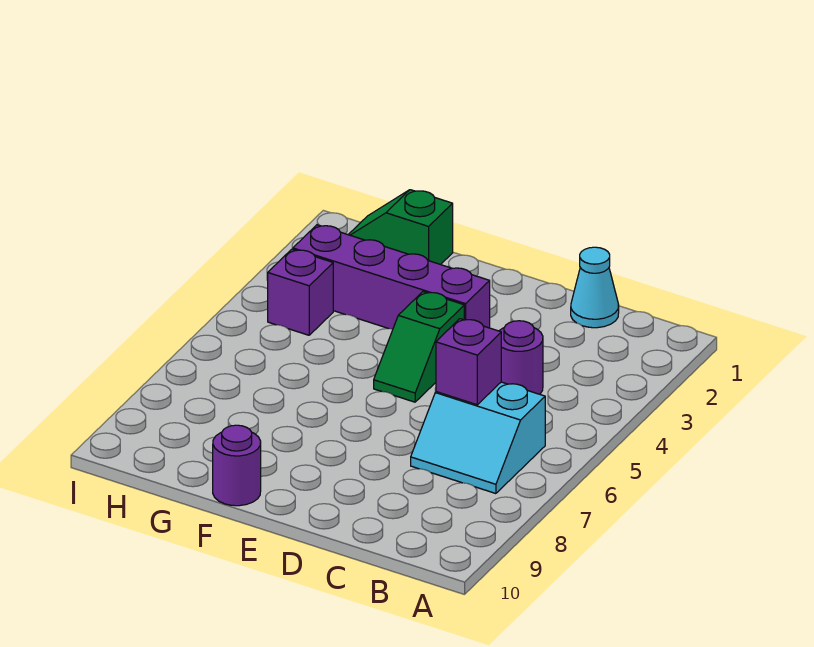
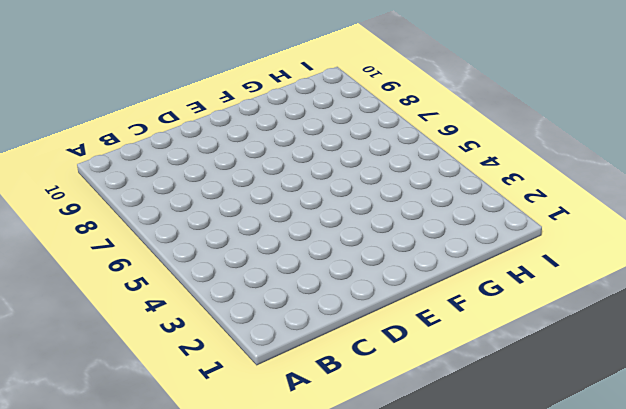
none -> cyan slope B6:C7 level 1 top 6
none -> cyan cone C1 level 1

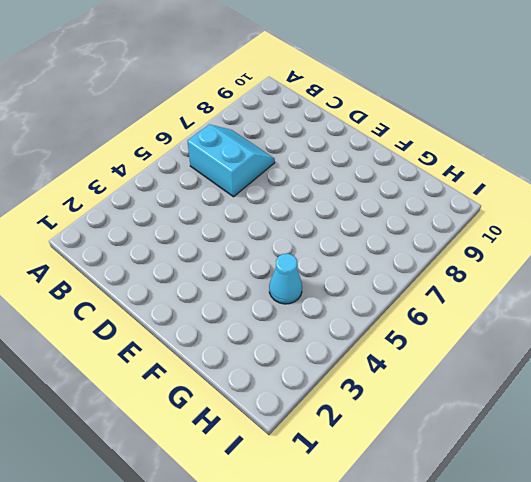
cyan cone G4 level 1 -> cyan cone C1 level 1
none -> purple round brick C4 level 1
none -> purple brick E3:H3 level 1

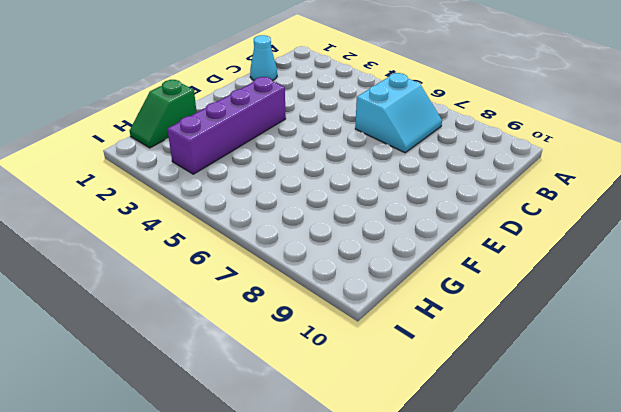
none -> purple round brick C4 level 1
none -> green slope E4:E5 level 1 top 4

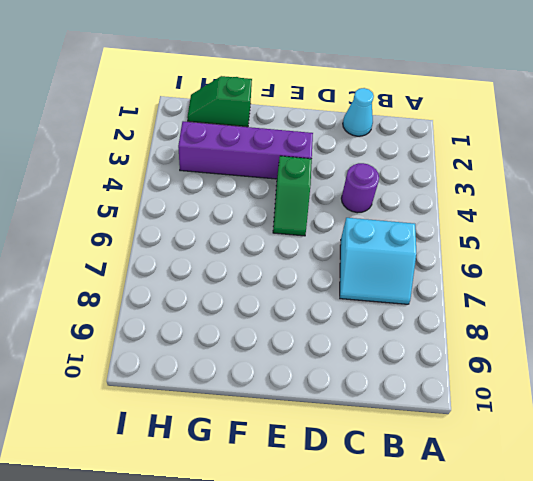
none -> purple round brick F10 level 1
none -> purple brick H4 level 1

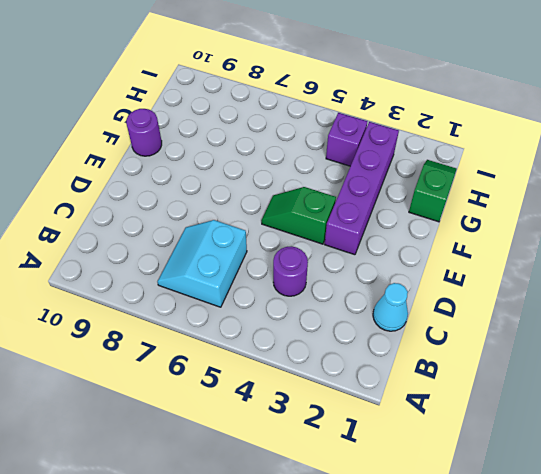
none -> purple brick C6 level 2

